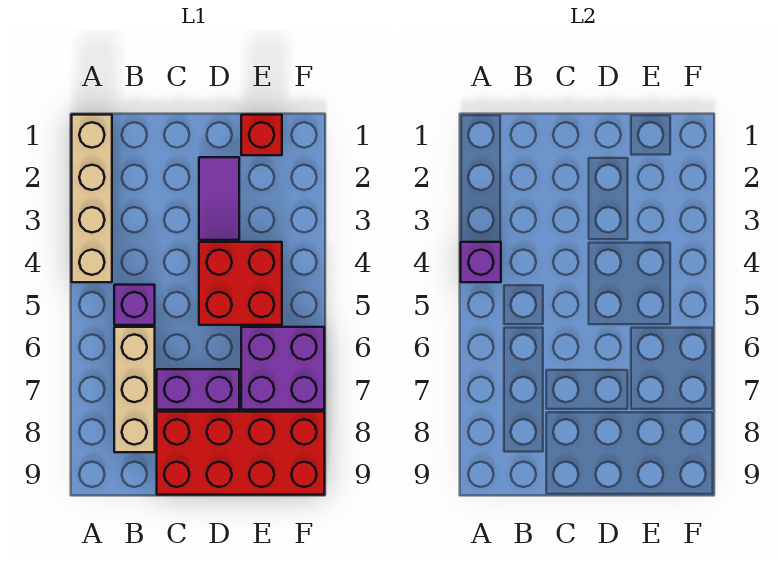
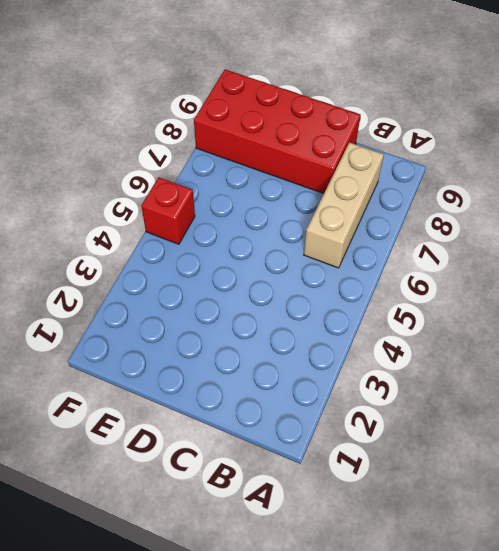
red brick F5 level 1 -> red brick E1 level 1
none -> tan brick A1:A4 level 1
none -> purple brick B5 level 1

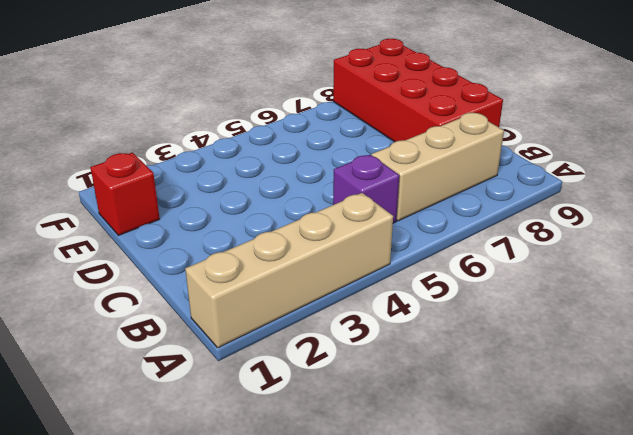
none -> purple brick C7:D7 level 1
none -> purple tile D2:D3 level 1

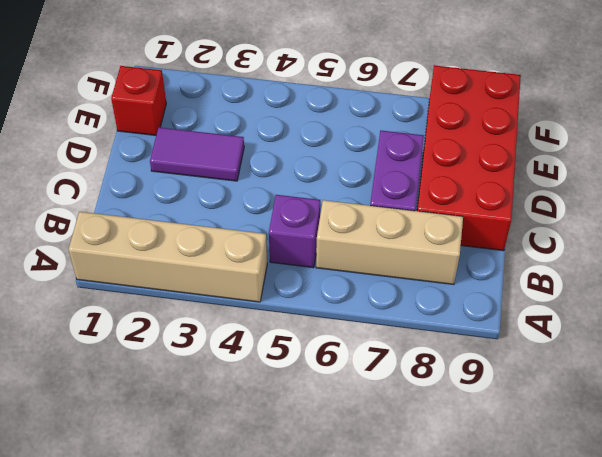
none -> red brick D4:E5 level 1
none -> purple brick E6:F7 level 1

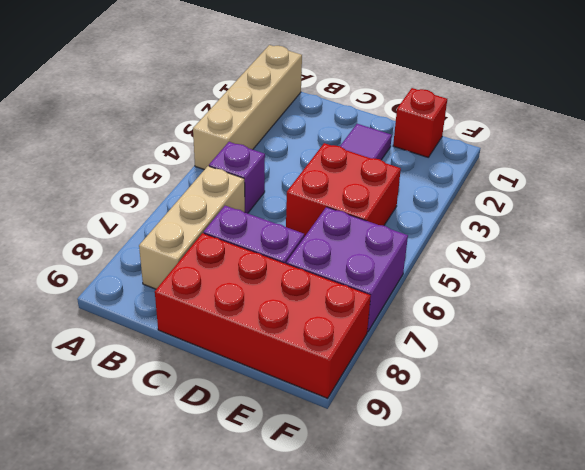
none -> purple brick A4 level 2

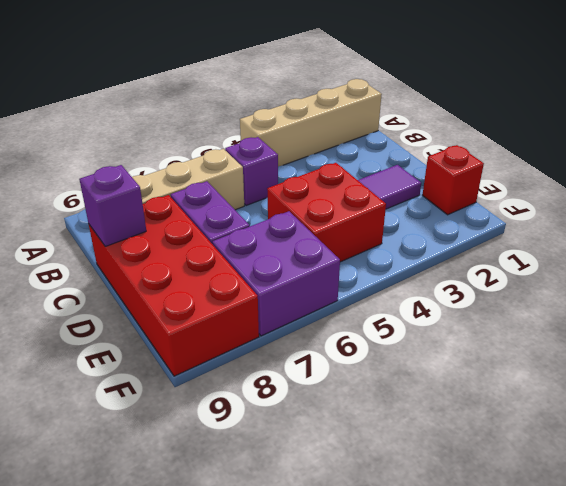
purple brick C9 level 2 -> purple brick A4 level 2

